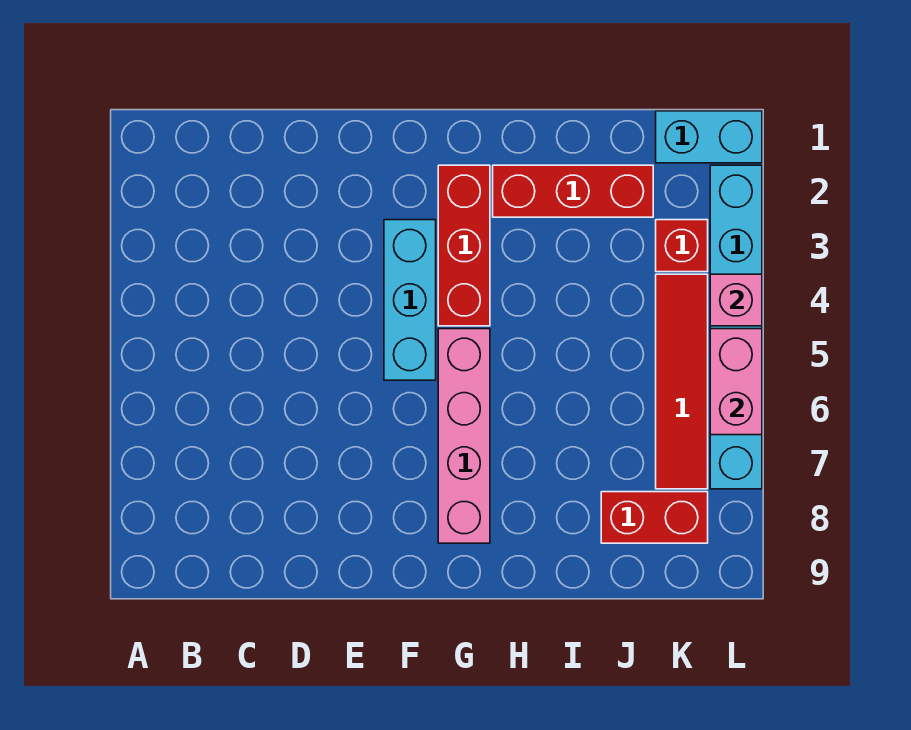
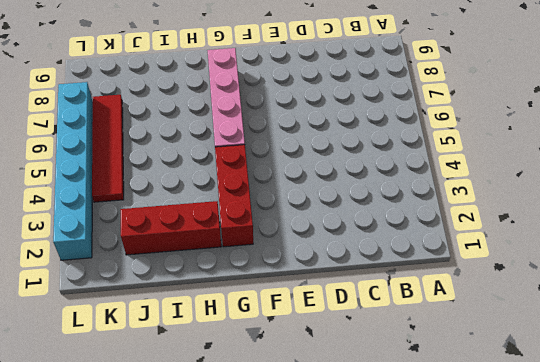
none -> cyan brick F3:F5 level 1
none -> red brick J8:K8 level 1

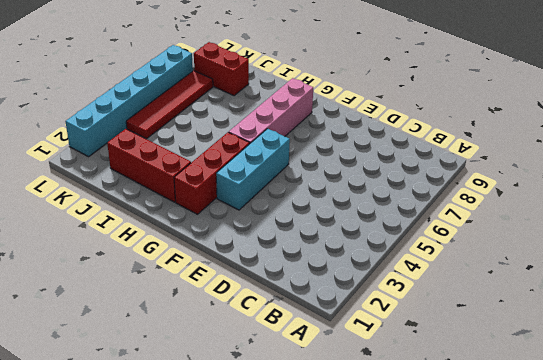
none -> cyan brick K1:L1 level 1
none -> red brick K3 level 1

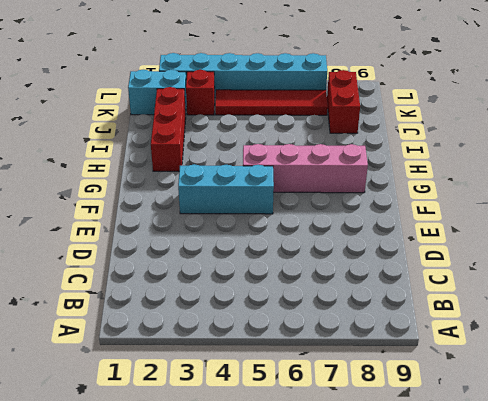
cyan brick K1:K2 level 1 -> cyan brick K1:L1 level 1
none -> red brick G2:G4 level 1
none -> pink brick L4 level 2

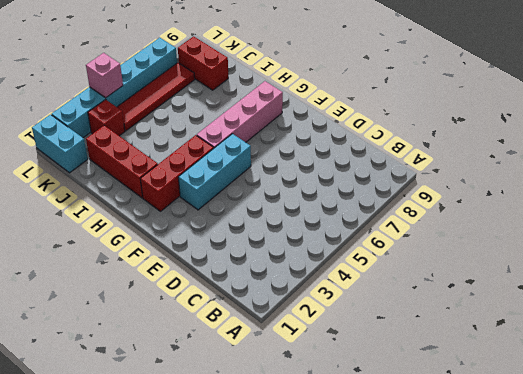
none -> pink brick L5:L6 level 2

